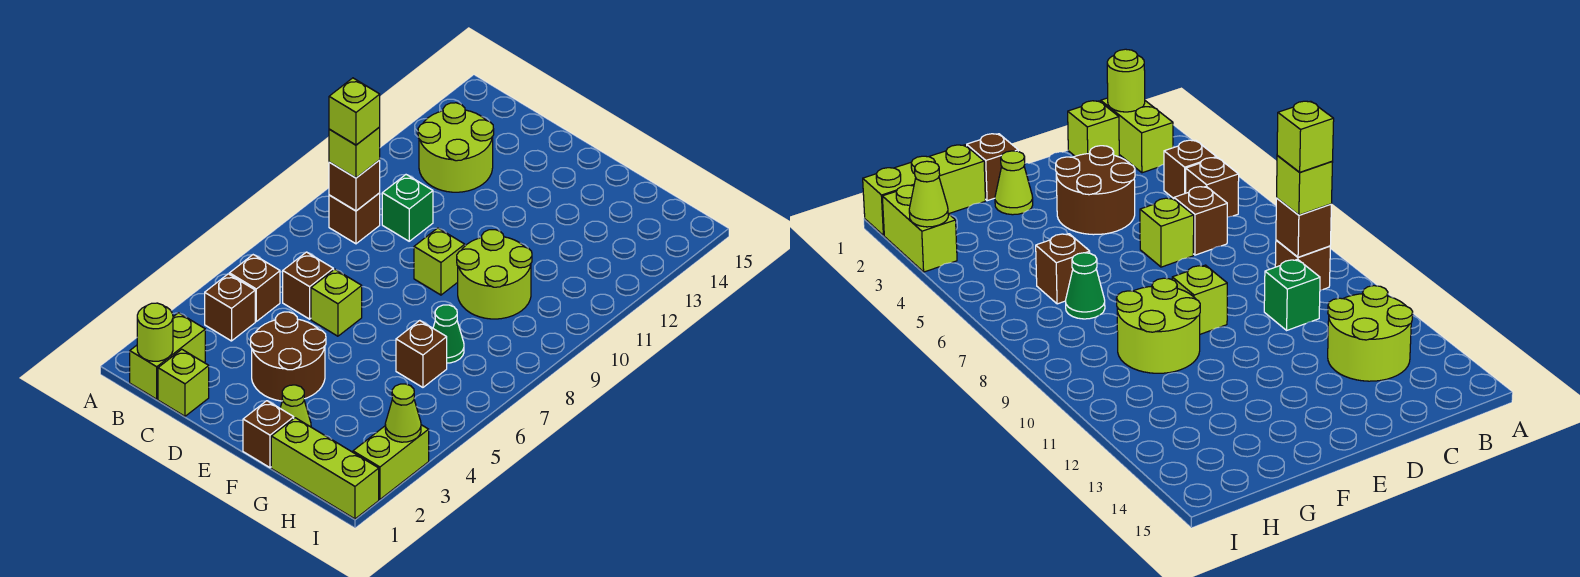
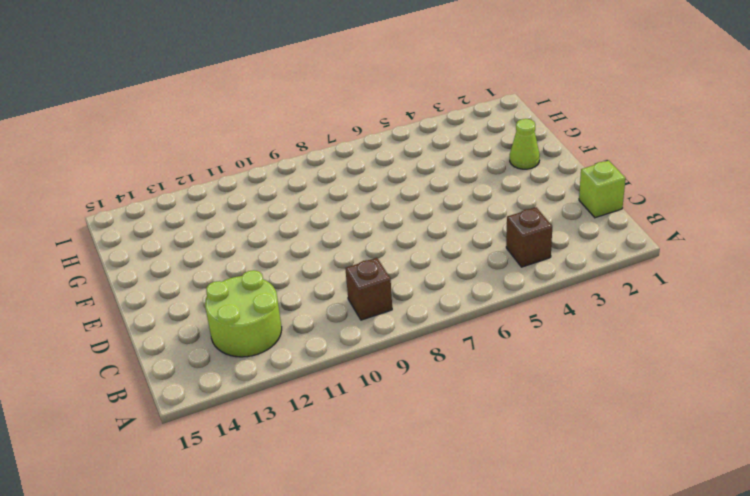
none -> lime brick B1:B2 level 1
none -> brown brick B5 level 1
none -> brown brick C6 level 1

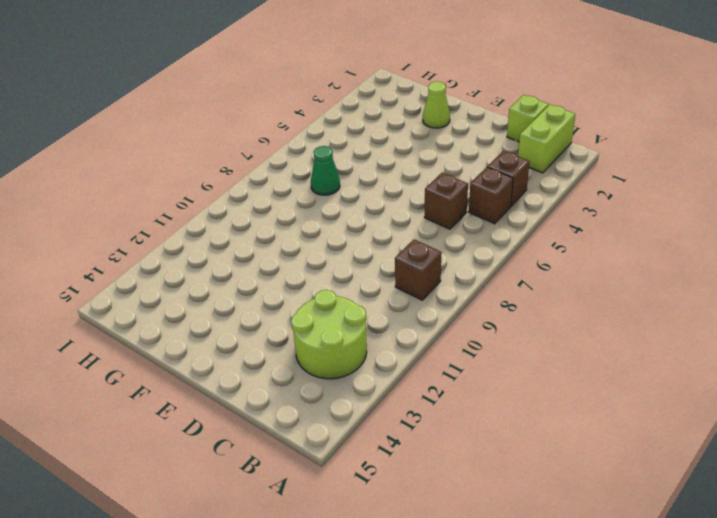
none -> green brick C10 level 1
none -> brown round brick D3:E4 level 1
none -> lime brick D6 level 1

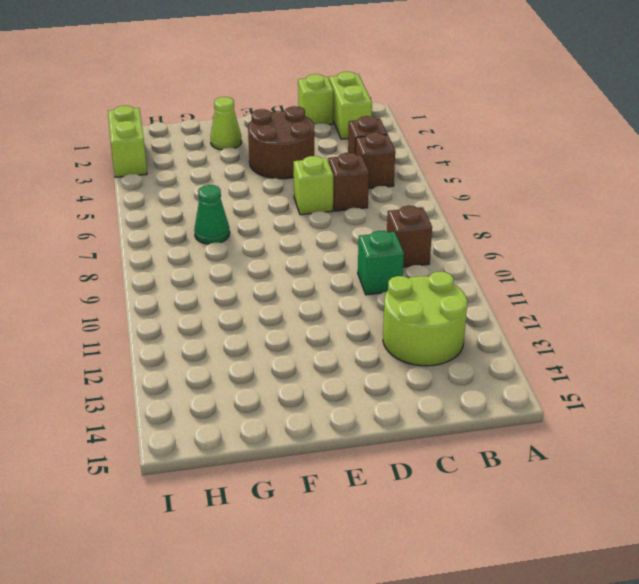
none -> lime brick E9 level 1
none -> brown brick F1 level 1
none -> lime round brick F9:G10 level 1

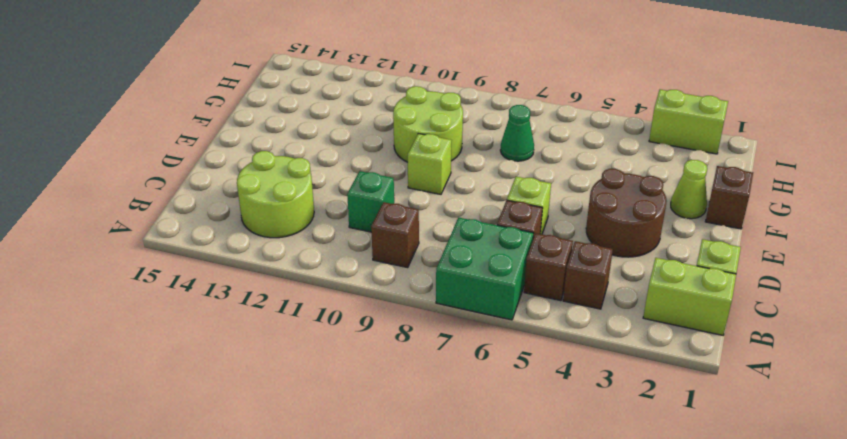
green brick A6:B7 level 1 -> none
none -> lime brick G1:I1 level 1
none -> brown brick G6 level 1
none -> lime round brick B1 level 2

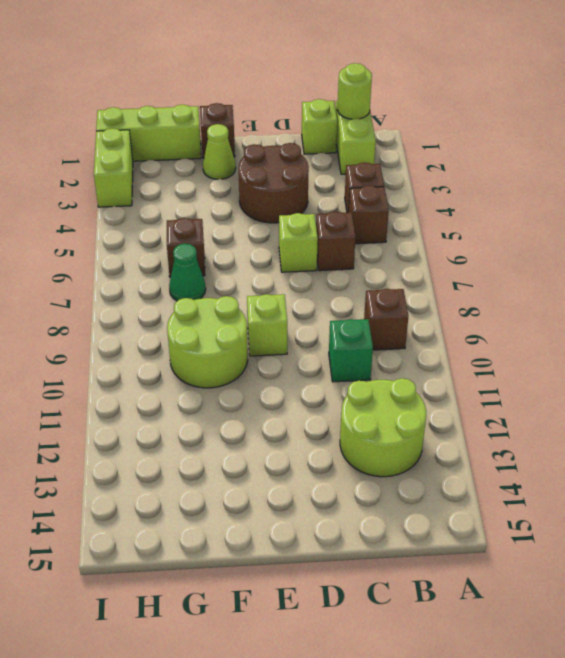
none -> brown brick B9 level 2
none -> lime cone I3 level 2
none -> lime brick B9 level 3

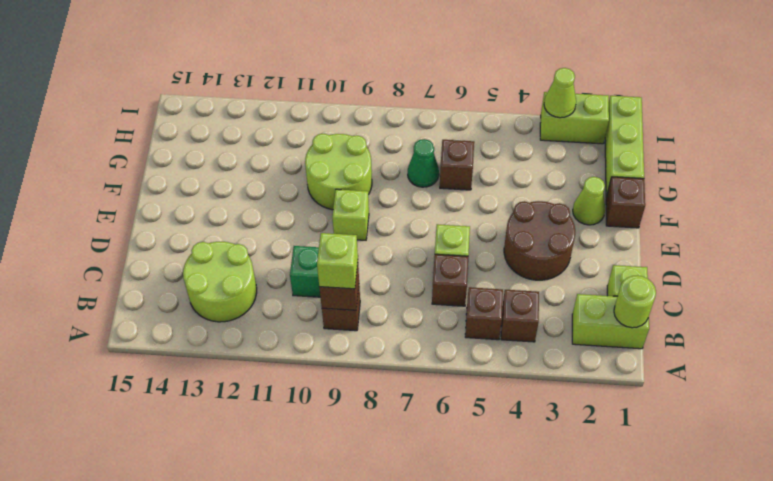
none -> lime brick B9 level 4

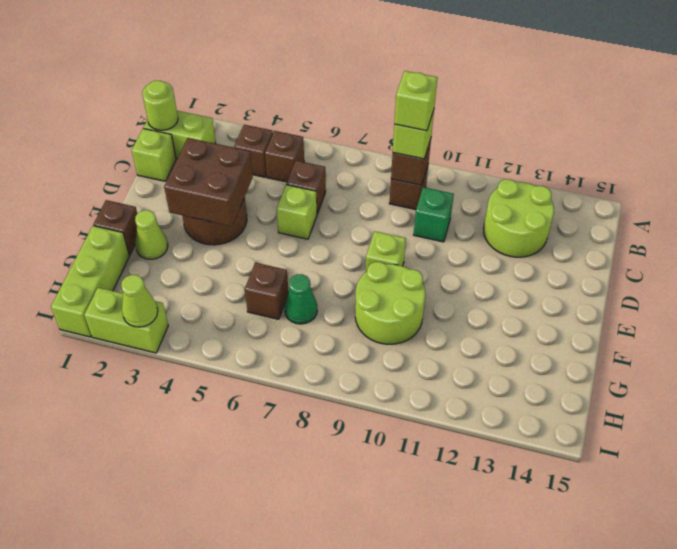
brown brick D3:E4 level 2 -> none

